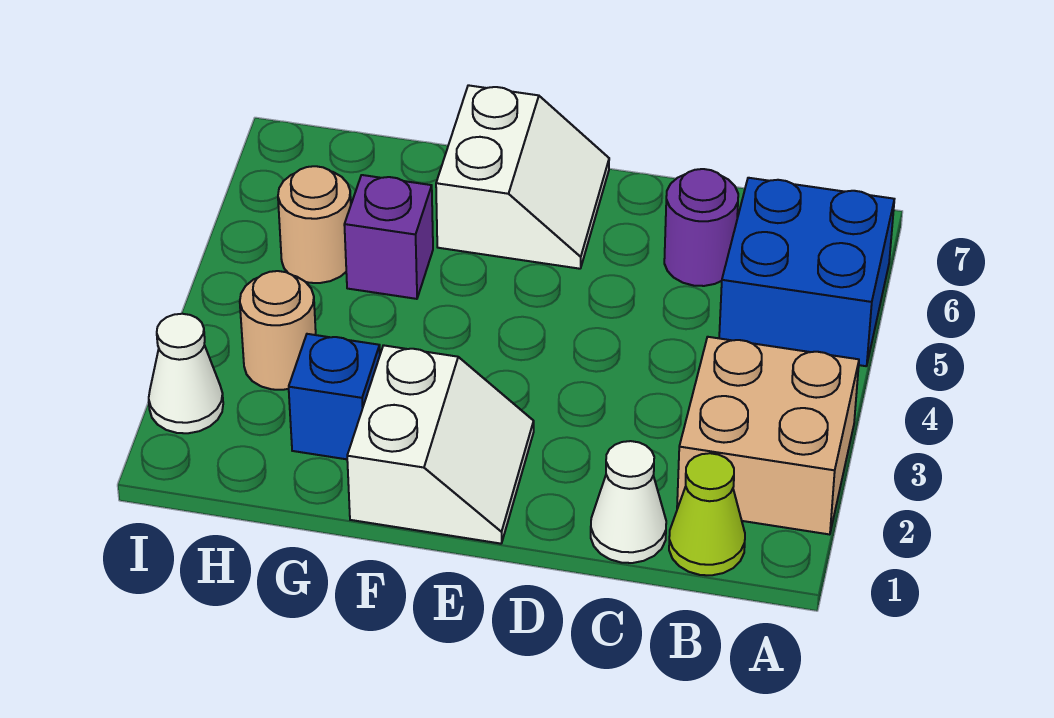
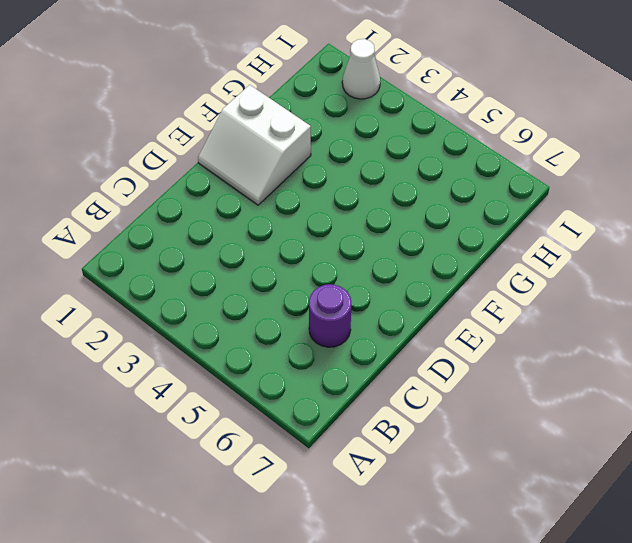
none -> tan brick A2:B3 level 1
none -> blue brick A5:B6 level 1
none -> lime cone B1 level 1

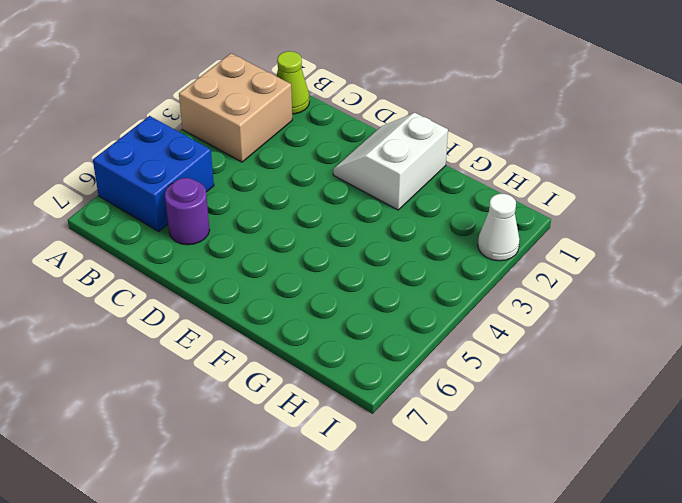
none -> white cone C1 level 1
none -> white slope E6:F7 level 1 top F
none -> blue brick G2 level 1

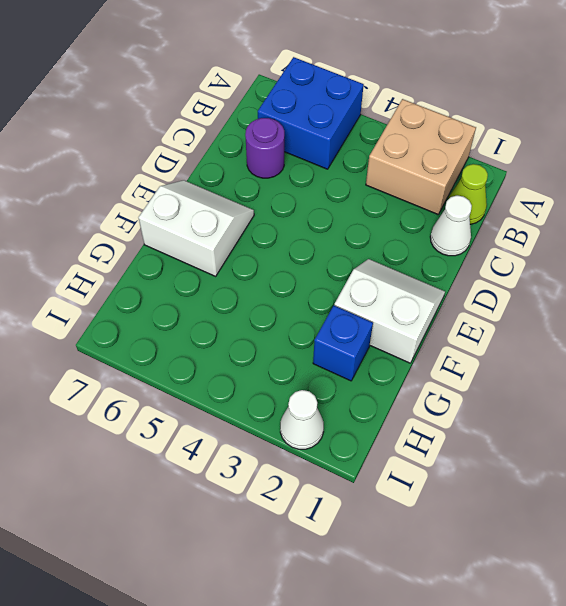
none -> purple brick G5 level 1
none -> tan round brick H3 level 1
none -> tan round brick H5 level 1

